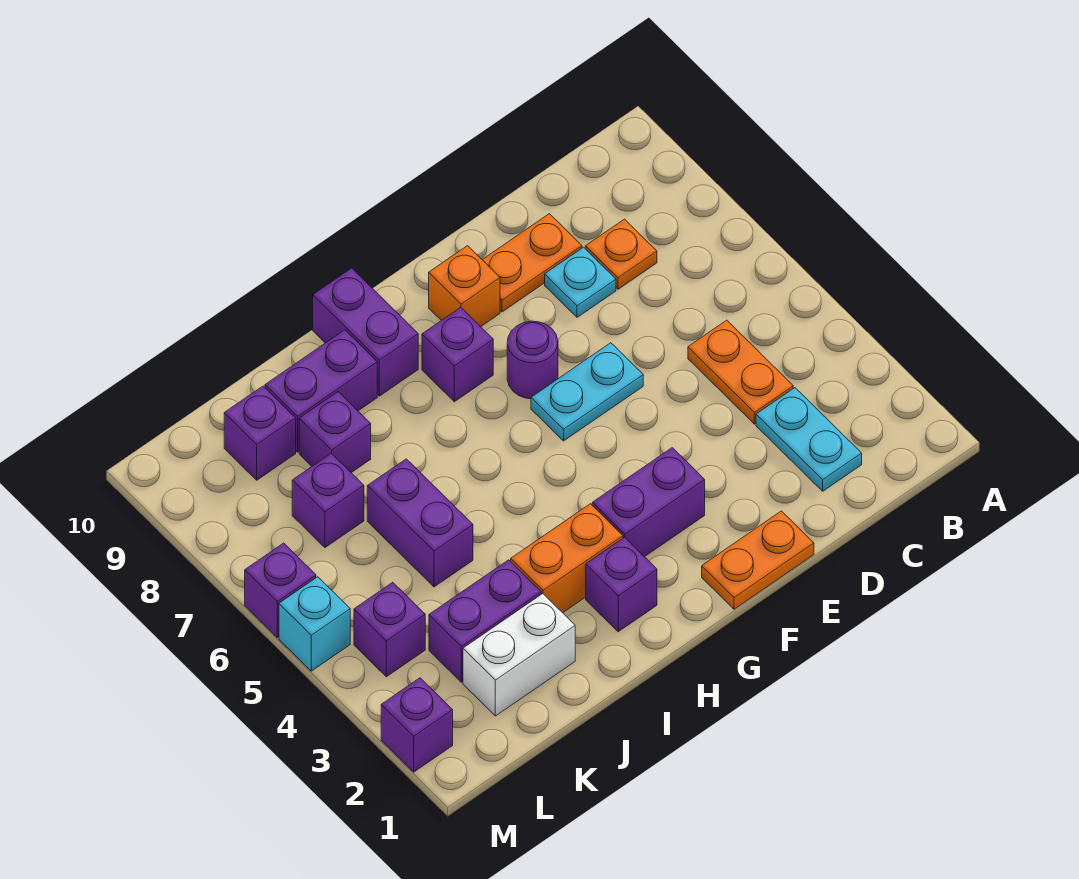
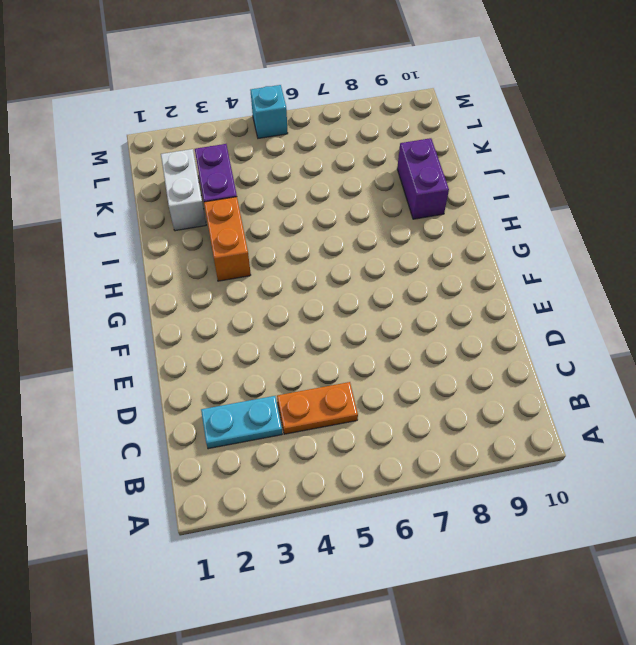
none -> orange plate C8 level 1
none -> cyan plate D8 level 1
none -> orange plate D9:E9 level 1

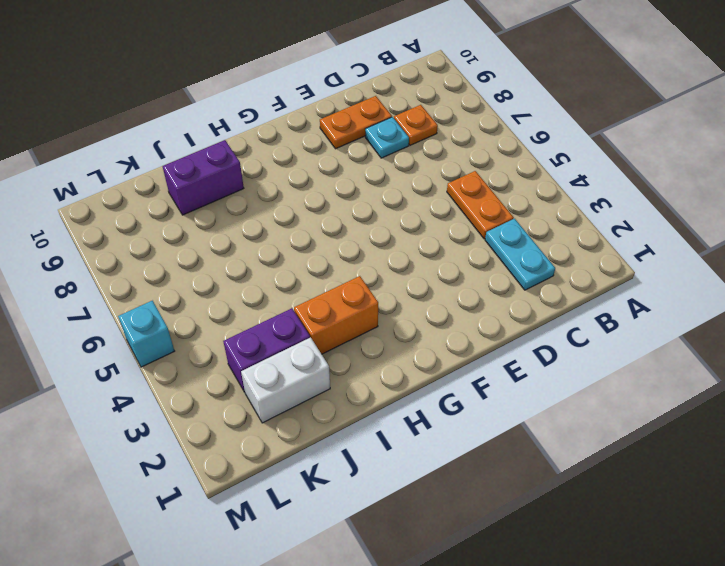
none -> orange plate E1:F1 level 1
none -> cyan plate E6:F6 level 1
none -> purple brick F3:G3 level 1

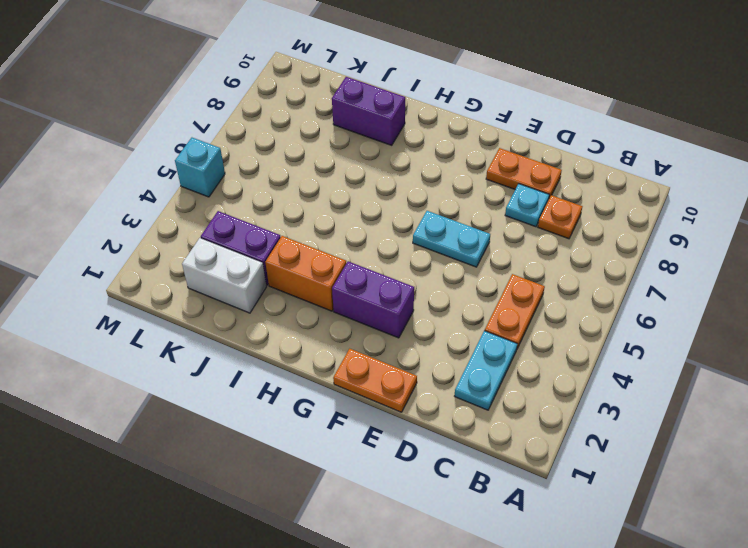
none -> purple round brick F7 level 1
none -> orange brick F9 level 1
none -> purple brick G8 level 1

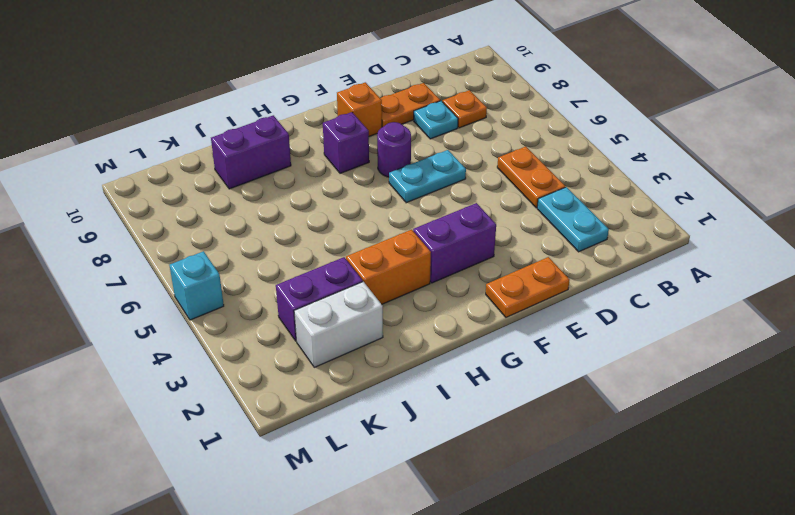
none -> purple brick H2 level 1
none -> purple brick H9:H10 level 1
none -> purple brick J5:J6 level 1

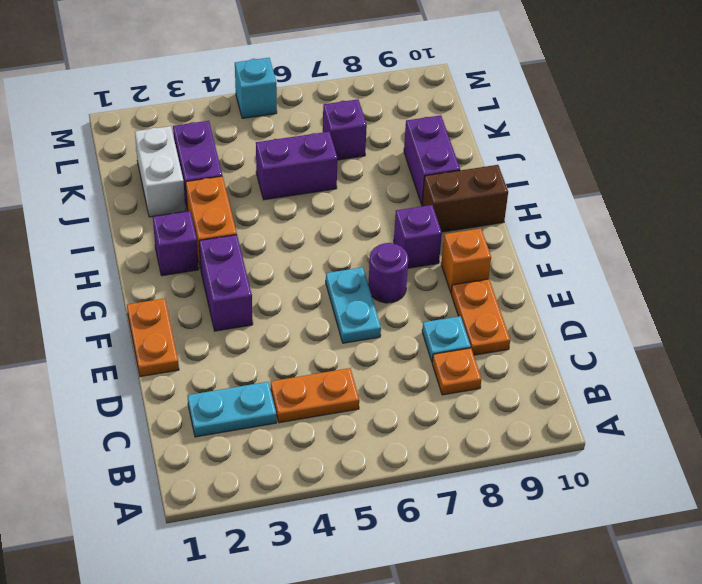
brown brick H9:H10 level 1 -> purple brick H9:H10 level 1
none -> purple brick J8 level 1
none -> purple brick K9 level 1
none -> purple brick L4 level 1

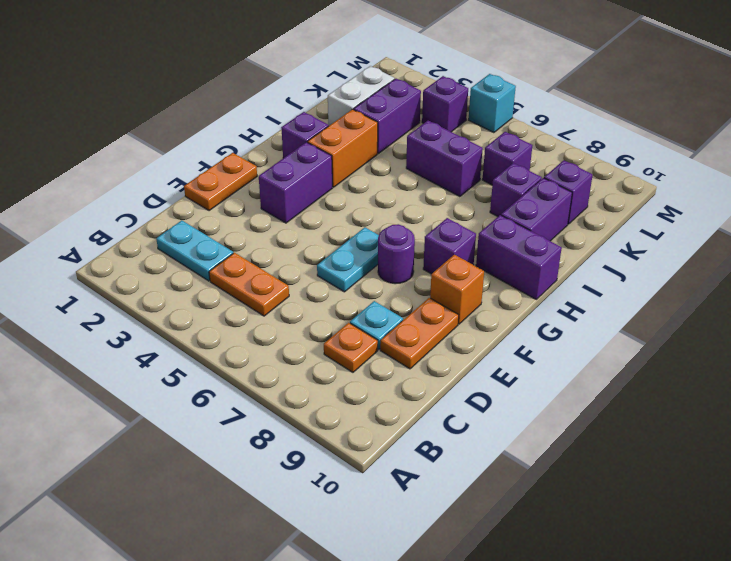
none -> purple brick M2 level 1
none -> purple brick M6 level 1

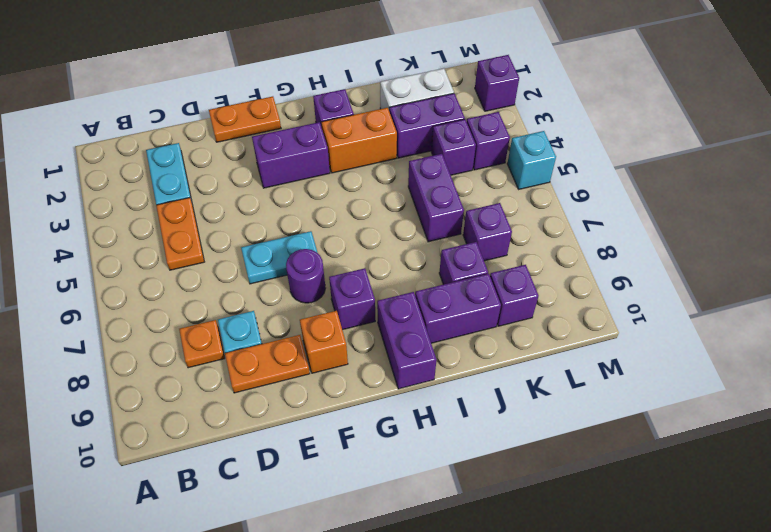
purple brick K4 level 1 -> purple brick M6 level 1

